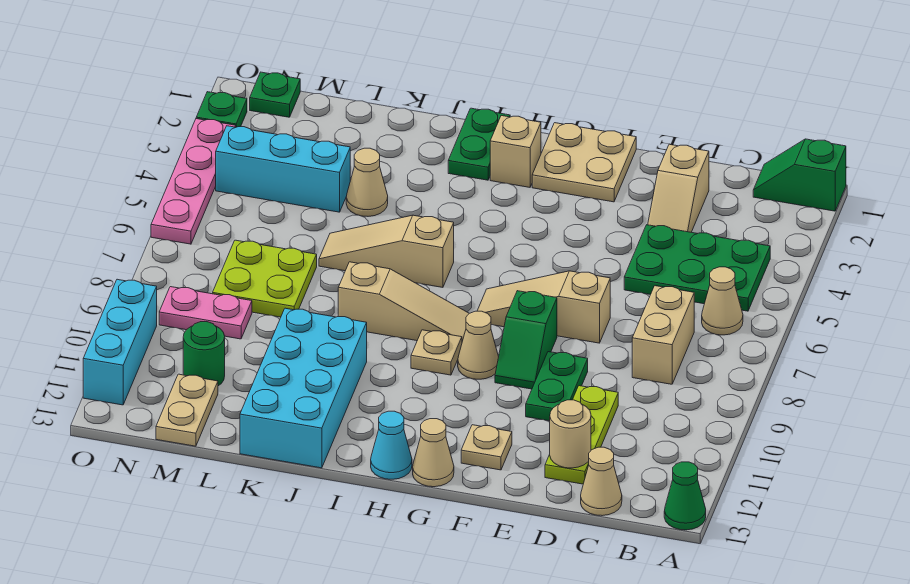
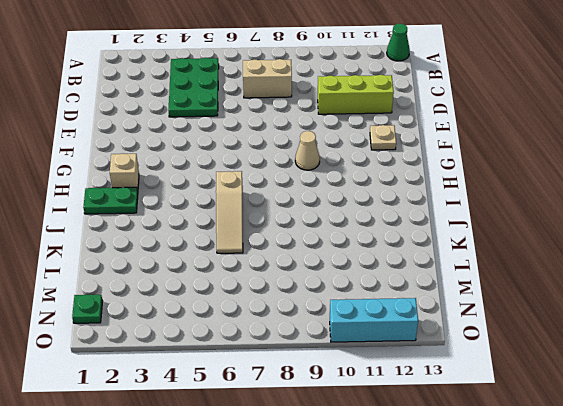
lime brick D10:D12 level 1 -> lime plate D10:D12 level 1
none -> green slope A1:B1 level 1 top A
none -> tan cone B6 level 1
none -> tan cone C13 level 1
none -> tan slope D2:D3 level 1 top 2

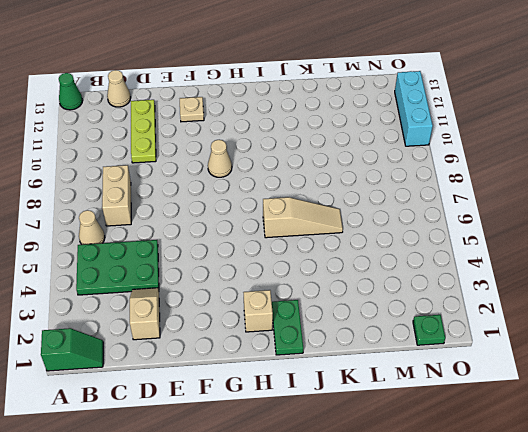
none -> tan slope E7:G7 level 1 top E
none -> green plate E9:E10 level 1
none -> tan plate F1:G2 level 1
none -> green slope F8:F9 level 1 top 8

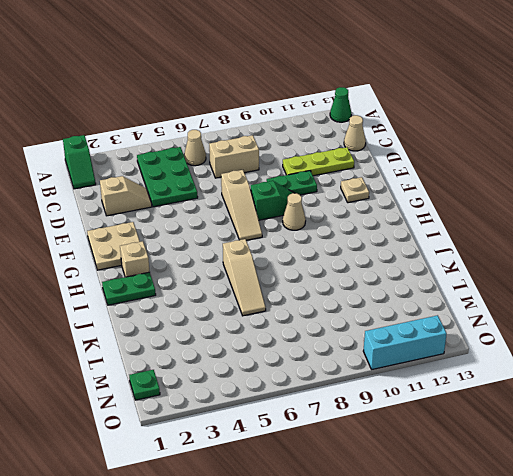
none -> tan cone G13 level 1
none -> tan slope H8:J8 level 1 top J
none -> tan plate H9 level 1
none -> cyan cone H13 level 1

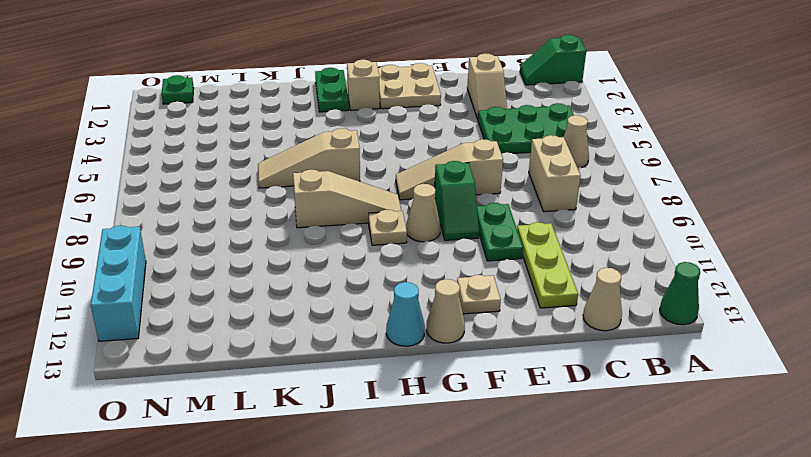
none -> cyan brick J10:K13 level 1
none -> tan cone K4 level 1
none -> cyan brick L4:N4 level 1
none -> lime plate L7:M8 level 1

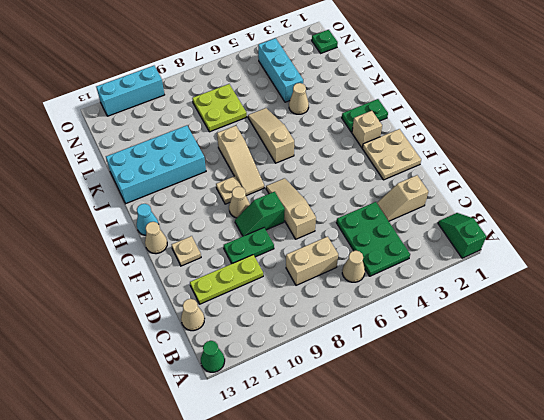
none -> pink plate M9:N9 level 1
none -> green round brick M11 level 1
none -> tan plate M12:M13 level 1
none -> green plate O2 level 1

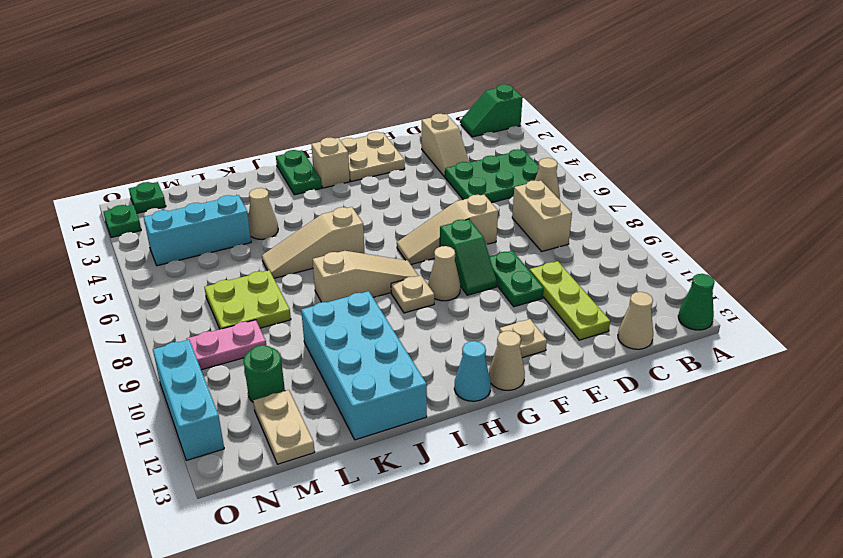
none -> pink plate O3:O6 level 1
none -> tan round brick D12 level 2

